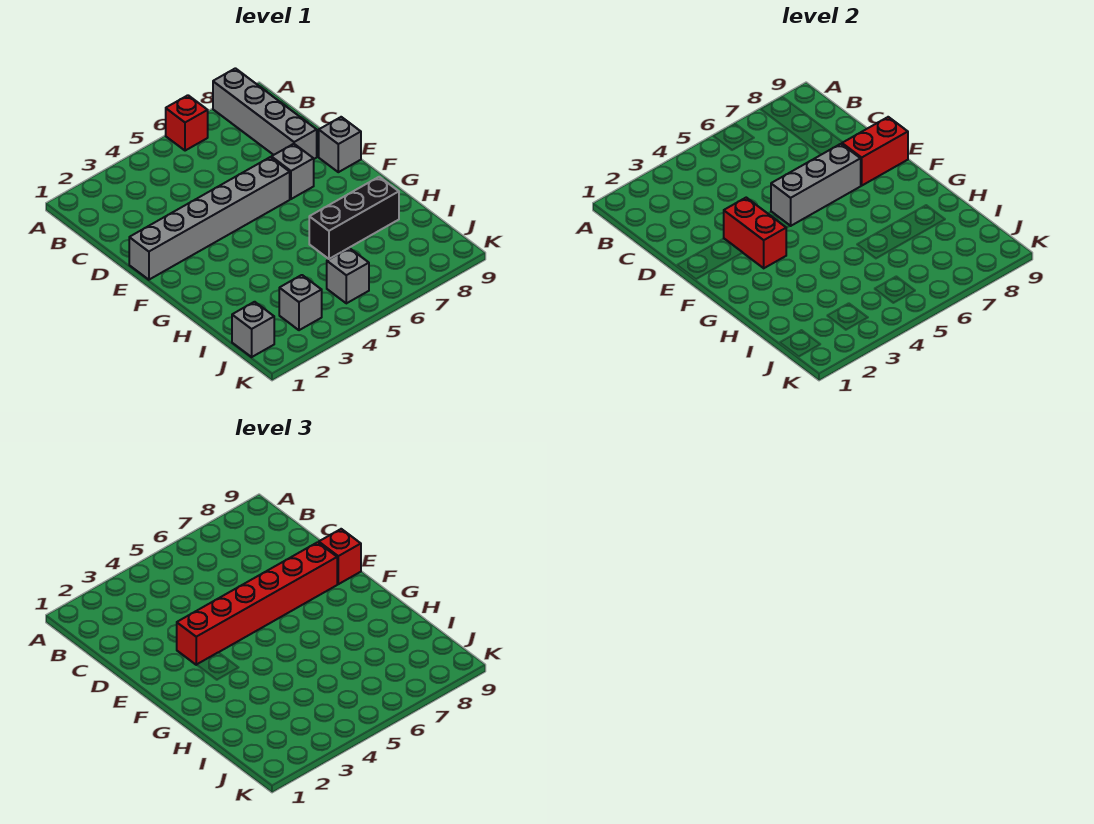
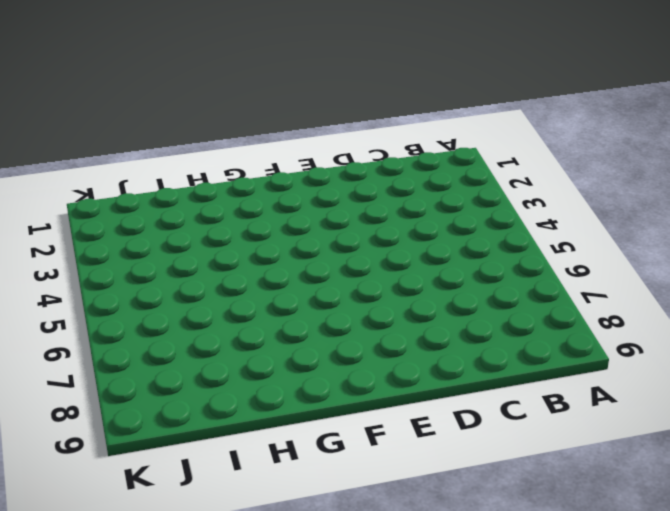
none -> red brick A6 level 1
none -> grey brick A8:D8 level 1
none -> grey brick E1:E6 level 1

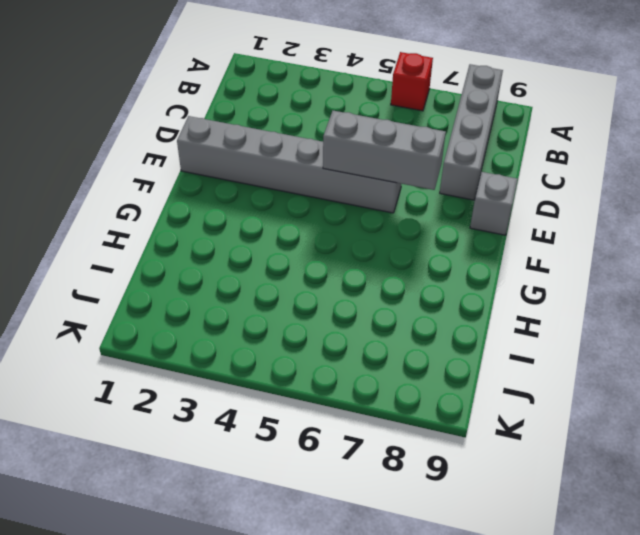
none -> grey brick E7 level 1
none -> black brick H6:H8 level 1
none -> grey brick J1 level 1

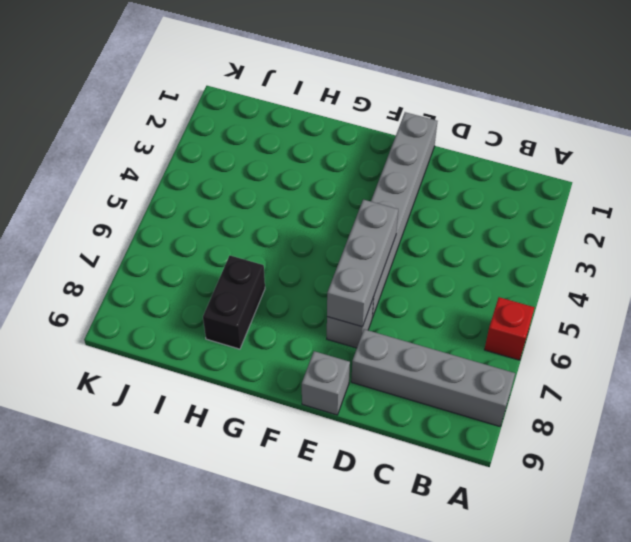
black brick H7:H8 level 1 -> black brick H6:H8 level 1
none -> grey brick J1 level 1
none -> grey brick J3 level 1
none -> grey brick J5 level 1

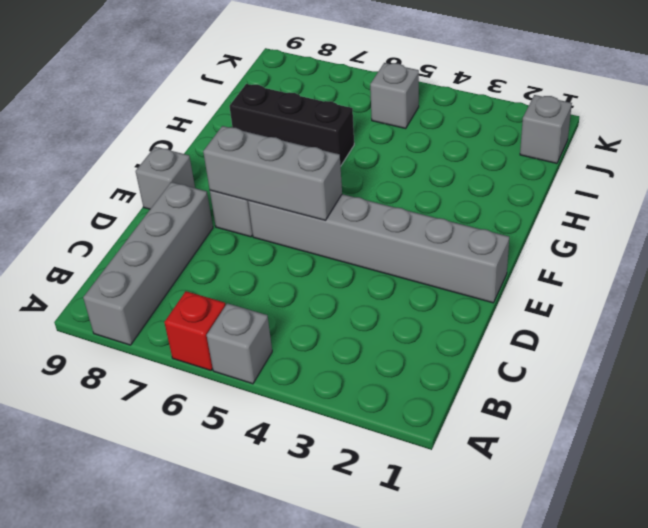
grey brick A5 level 1 -> grey brick J3 level 1
none -> red brick E3:F3 level 2
none -> red brick E8:E9 level 2
none -> red brick E3:E8 level 3

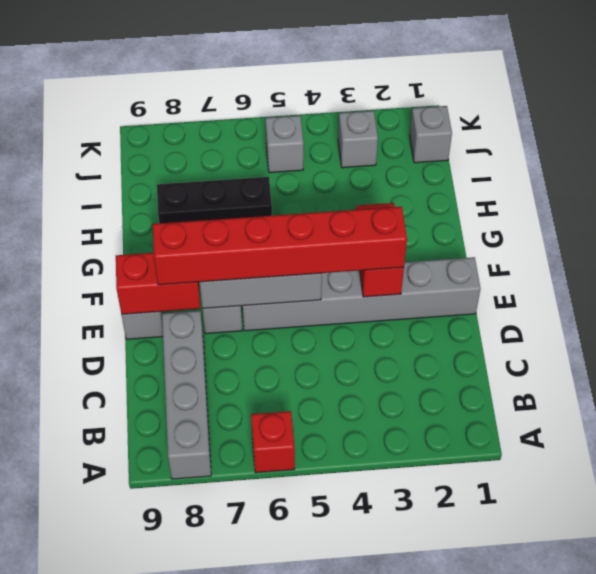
none -> red brick E9 level 3

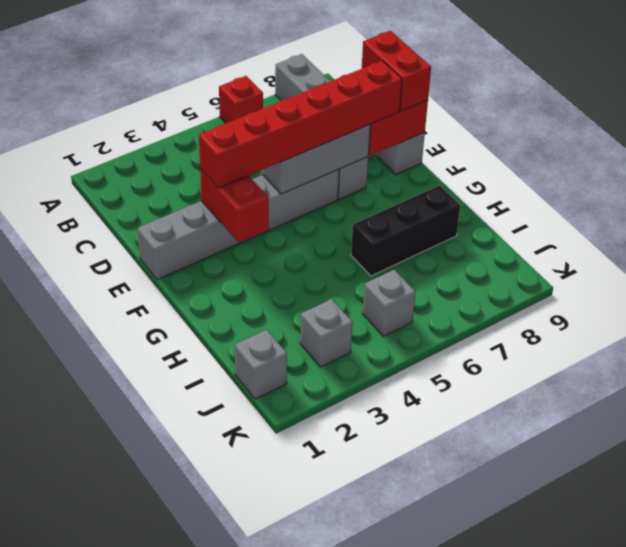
red brick D9:E9 level 3 -> red brick E9 level 3

